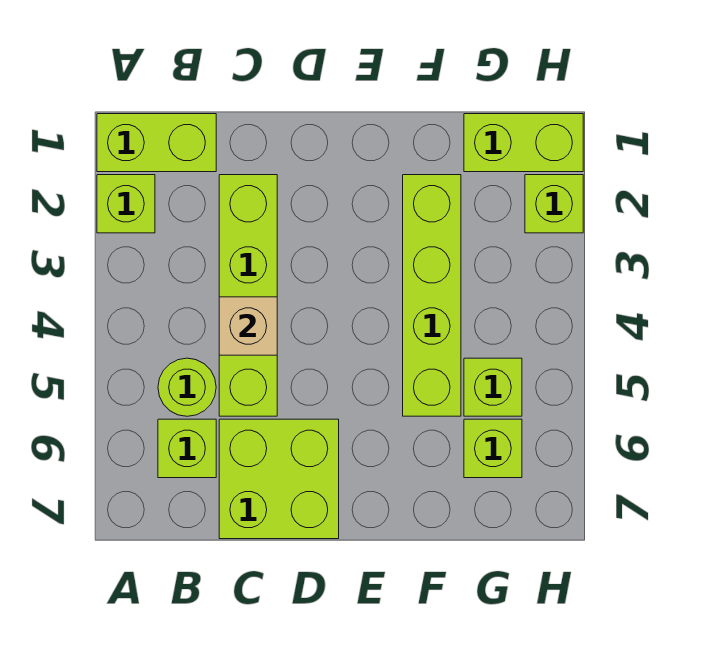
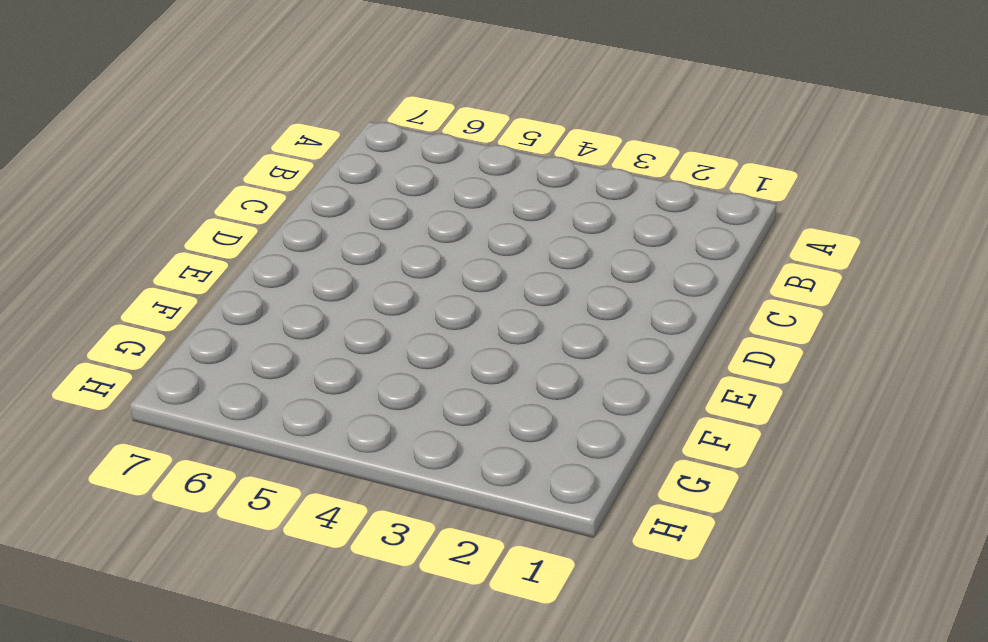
none -> lime brick A1:B1 level 1
none -> lime brick A2 level 1
none -> lime round brick B5 level 1

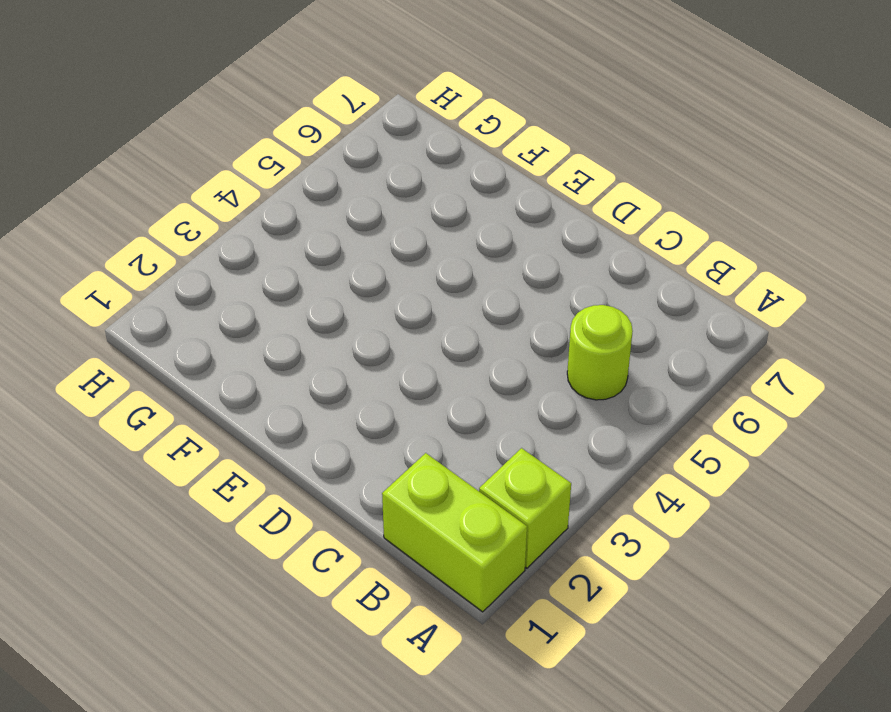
none -> lime brick B6 level 1
none -> lime brick C2:C5 level 1
none -> lime brick C6:D7 level 1

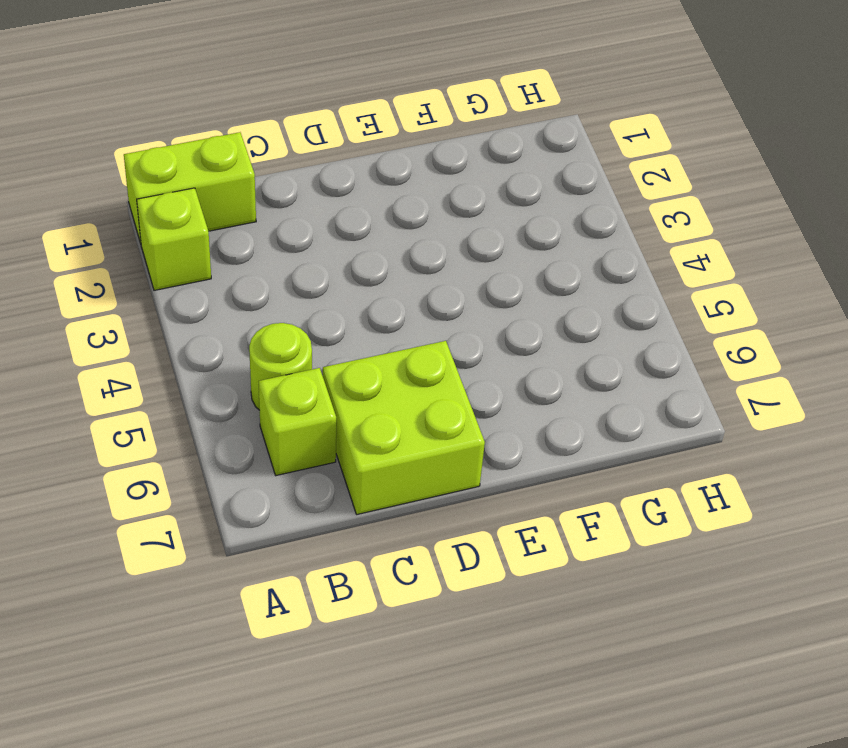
none -> lime brick C2:C5 level 1
none -> lime brick F2:F5 level 1
none -> lime brick G1:H1 level 1

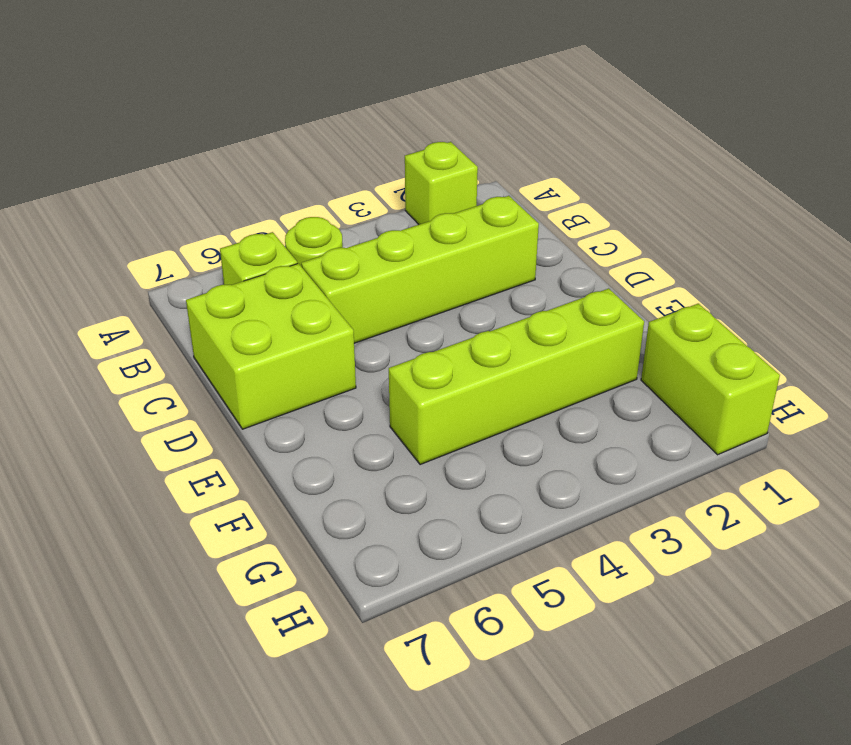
none -> lime brick A1:B1 level 1
none -> lime brick G5 level 1
none -> lime brick G6 level 1

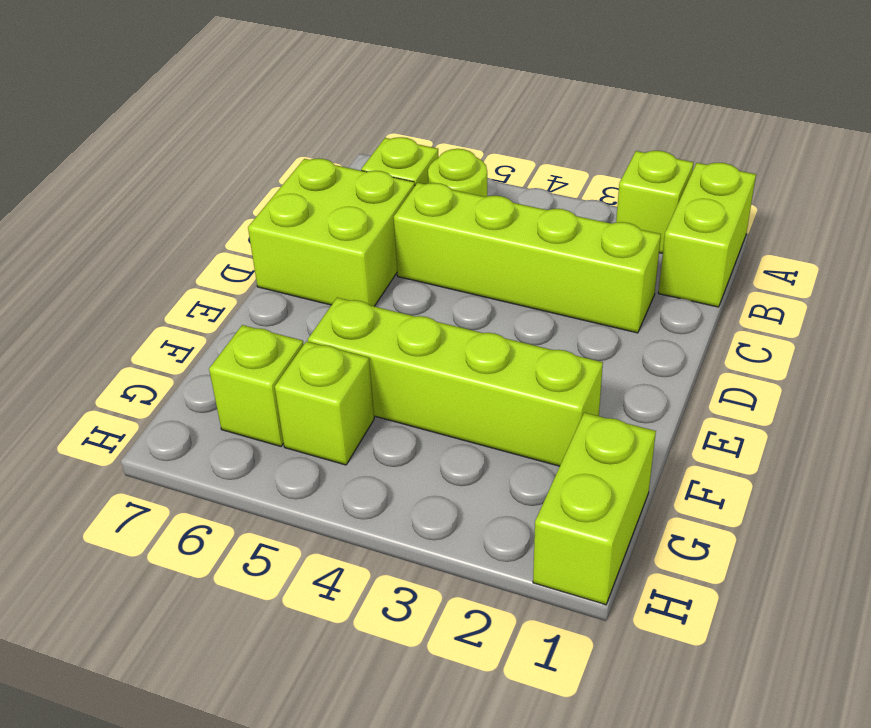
none -> lime brick H2 level 1
none -> tan brick C4 level 2

